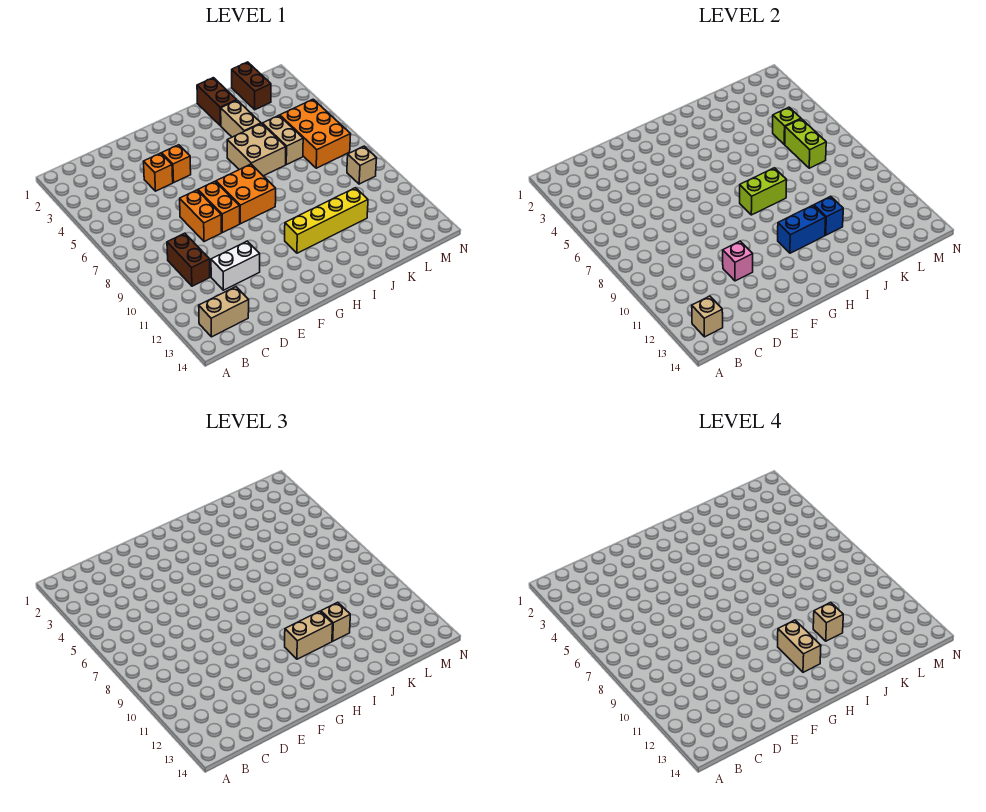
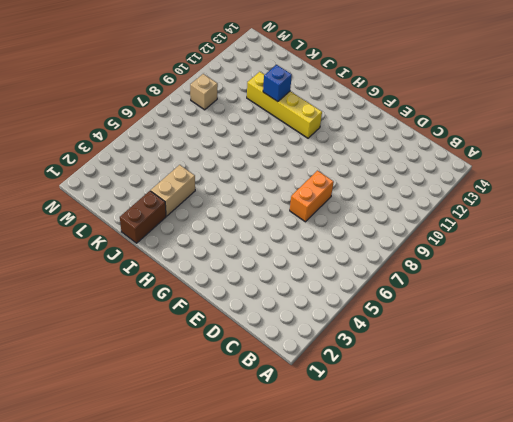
none -> tan brick B13:C13 level 1
none -> brown brick C9:C10 level 1
none -> white brick D11:E11 level 1

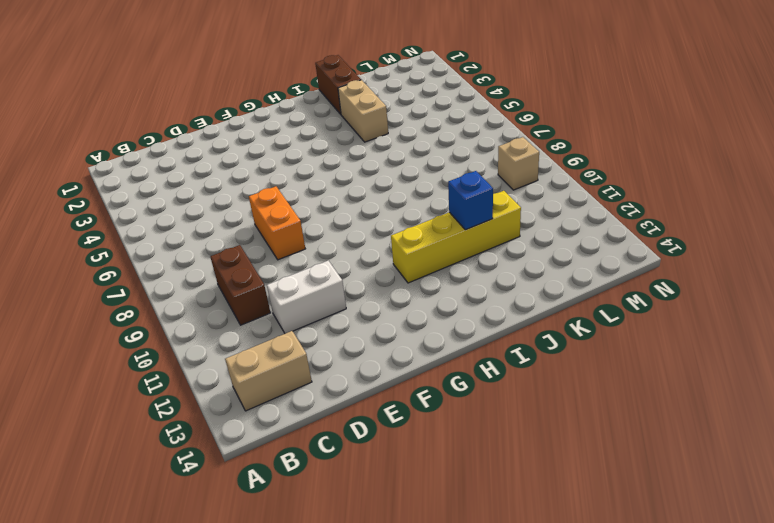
none -> orange brick E4 level 1
none -> orange brick F4 level 1
none -> orange brick F7:F8 level 1

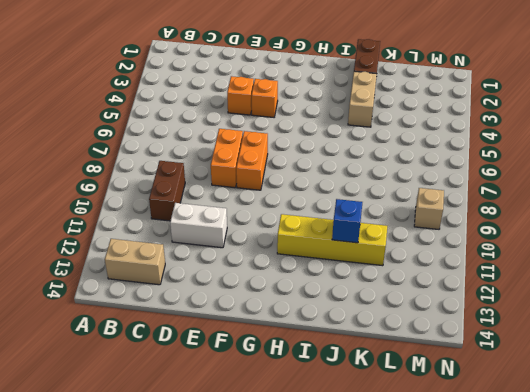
none -> orange brick G7:H8 level 1
none -> tan brick I5:J6 level 1
none -> tan brick K5:K6 level 1

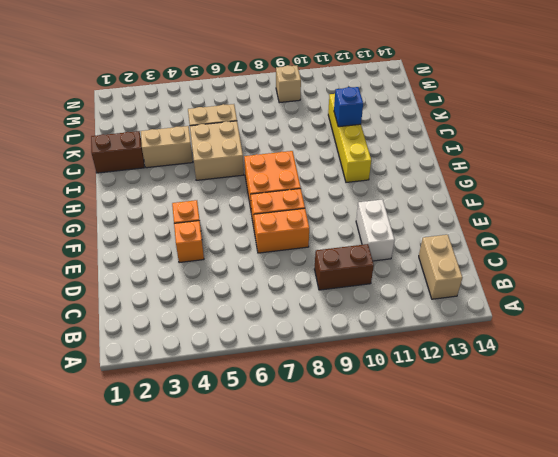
none -> brown brick L1:L2 level 1
none -> orange brick L5:M7 level 1
none -> tan brick B13 level 2

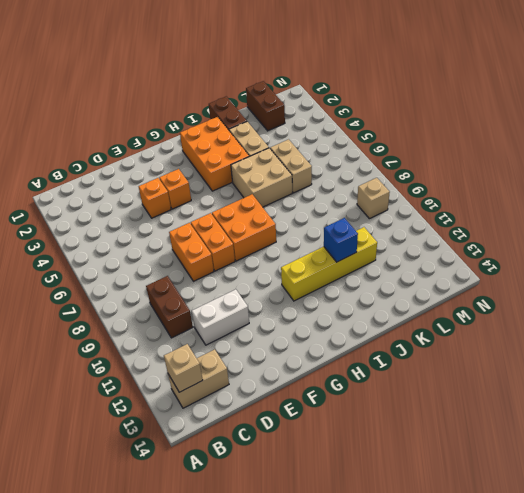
orange brick H2:I4 level 1 -> orange brick L5:M7 level 1
none -> pink brick E11 level 2
none -> lime brick H8:I8 level 2
none -> blue brick H11:I11 level 2

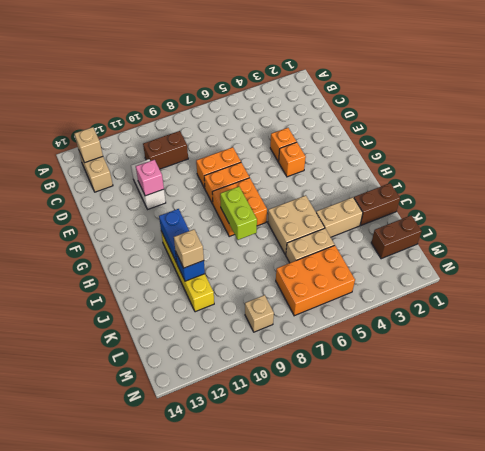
none -> lime brick L5 level 2
none -> lime brick L6:L7 level 2
none -> tan brick H11:I11 level 3

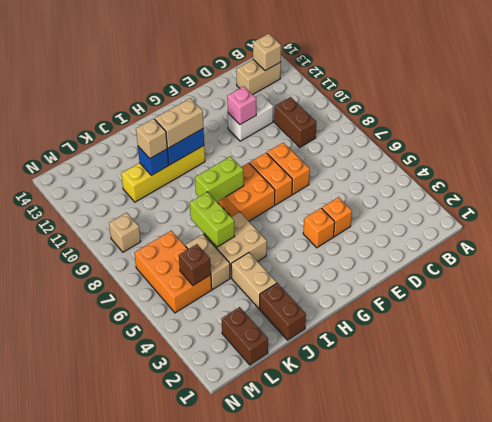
lime brick J6:J7 level 2 -> lime brick L6:L7 level 2
brown brick L5 level 2 -> lime brick L5 level 2
none -> tan brick H11:H12 level 4
none -> tan brick J11 level 4

